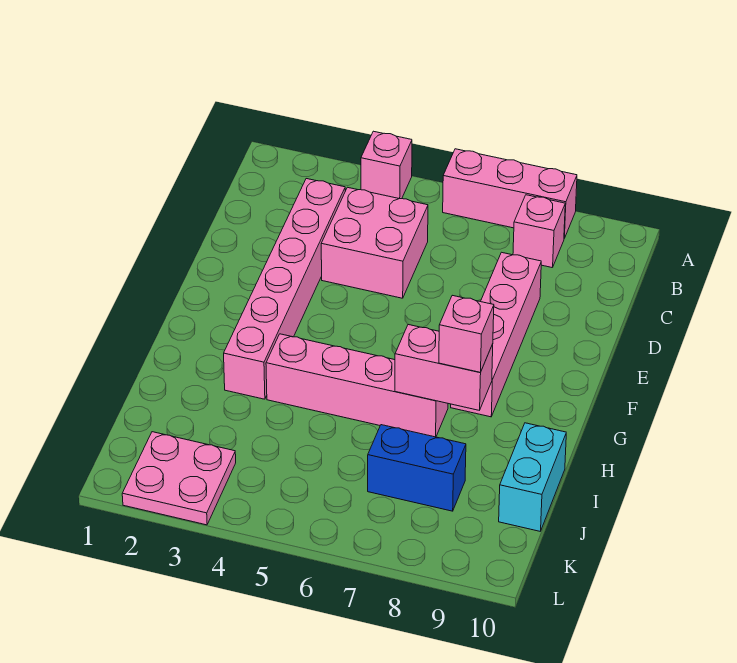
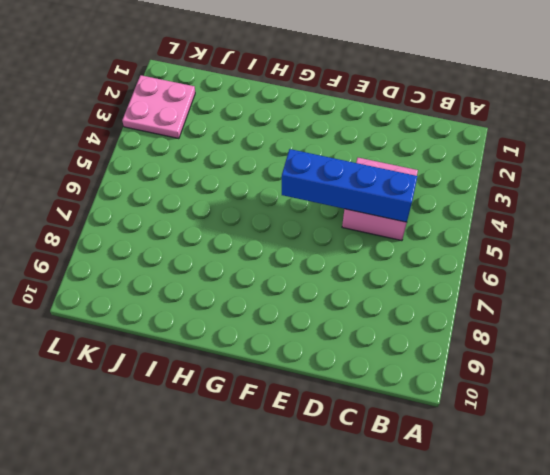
blue brick C5:F5 level 2 -> none
none -> pink brick A4 level 1
none -> pink brick A6:A8 level 1
none -> pink brick B8 level 1

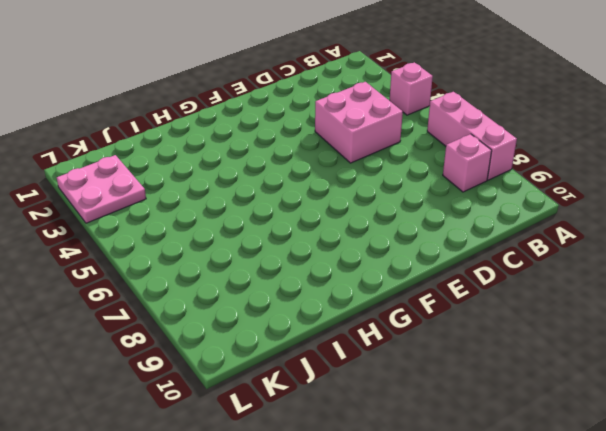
none -> pink brick C3:H3 level 1
none -> pink brick D8:G8 level 1
none -> pink brick H4:H7 level 1

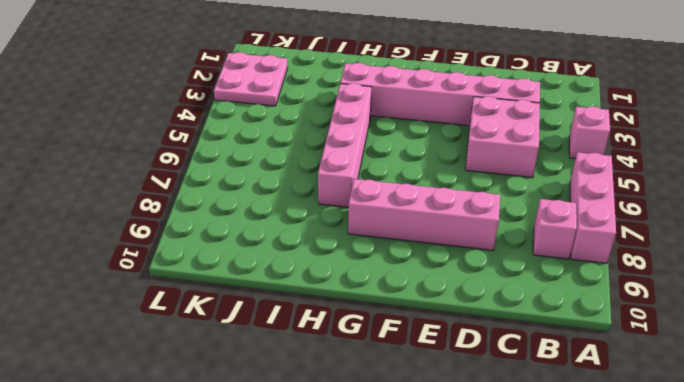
none -> cyan brick I10:J10 level 1
none -> blue brick J7:J8 level 1
none -> pink brick H7:H8 level 2

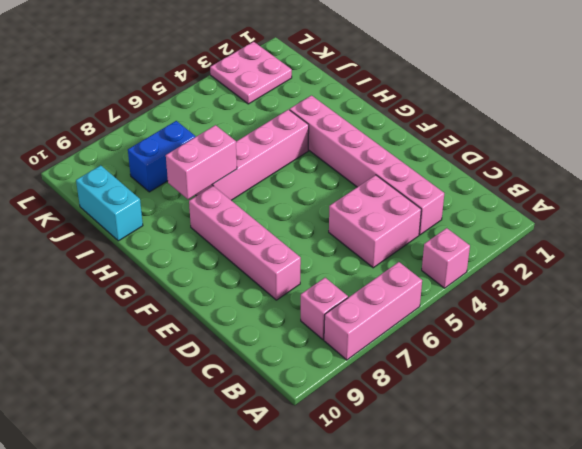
none -> pink brick H8 level 3

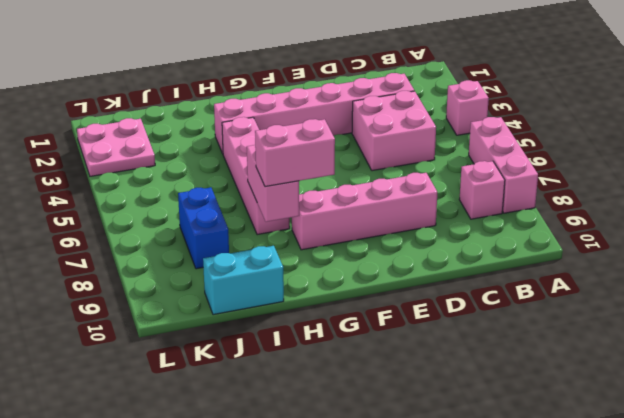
pink brick G8:H8 level 3 -> pink brick H8 level 3

